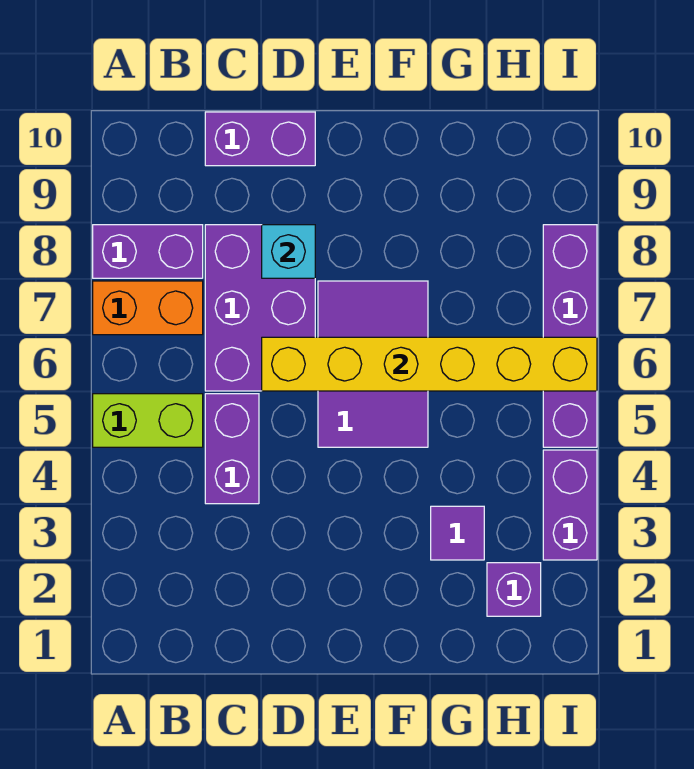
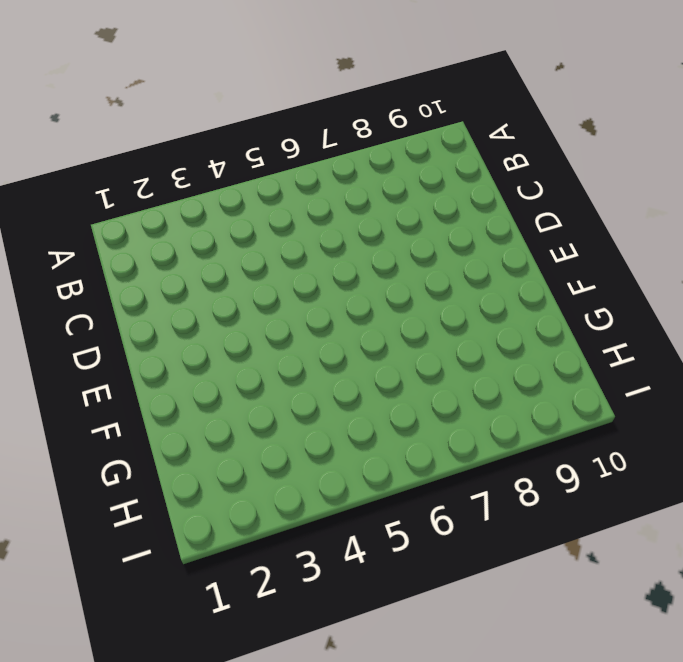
none -> lime brick A5:B5 level 1
none -> orange brick A7:B7 level 1
none -> purple brick A8:B8 level 1

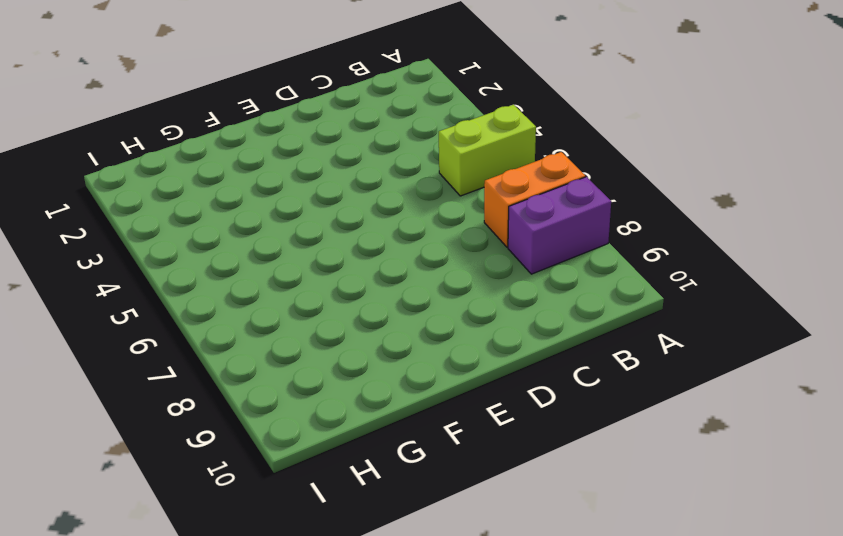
none -> purple brick C4:C5 level 1
none -> purple brick C6:D8 level 1
none -> purple brick C10:D10 level 1

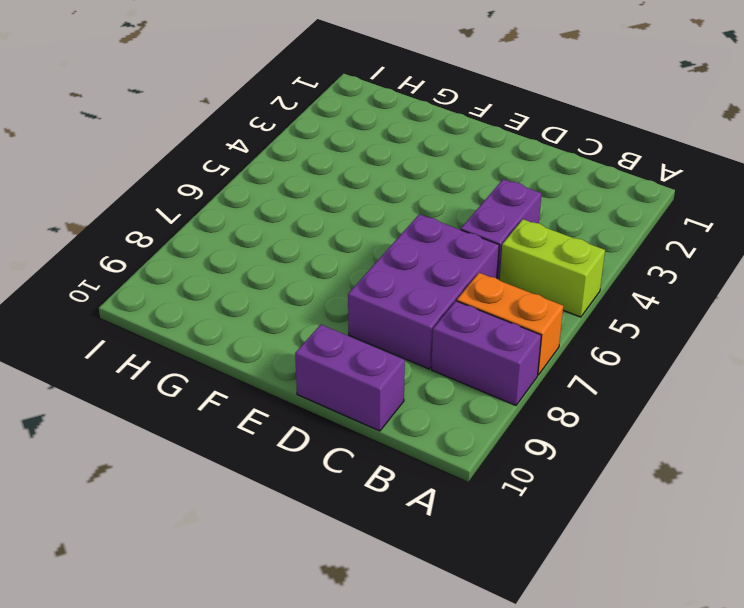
none -> purple tile E5:F7 level 1
none -> purple tile G3 level 1
none -> purple brick H2 level 1

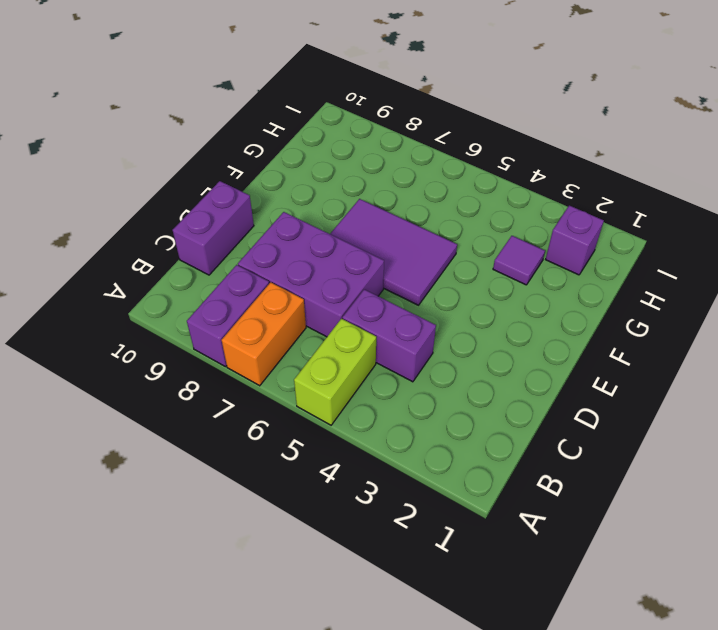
none -> purple brick I3:I4 level 1
none -> purple brick I5:I8 level 1
none -> yellow brick D6:I6 level 2

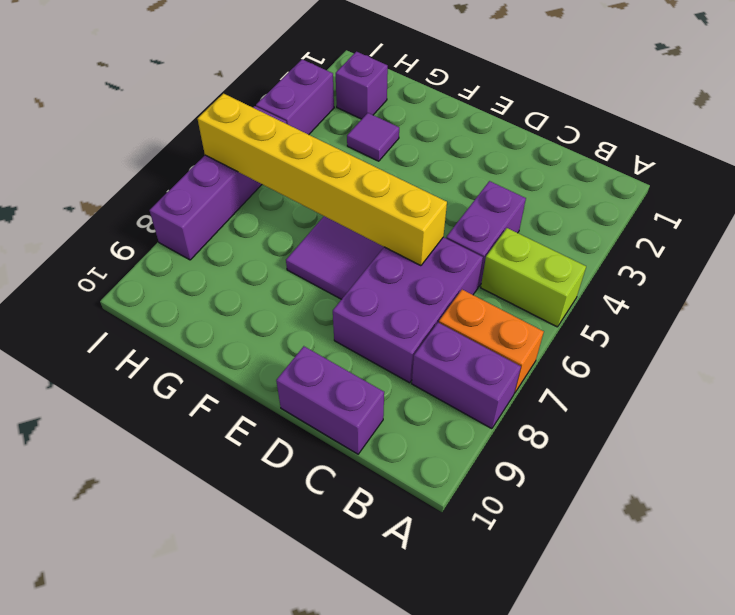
none -> cyan brick D8 level 2

